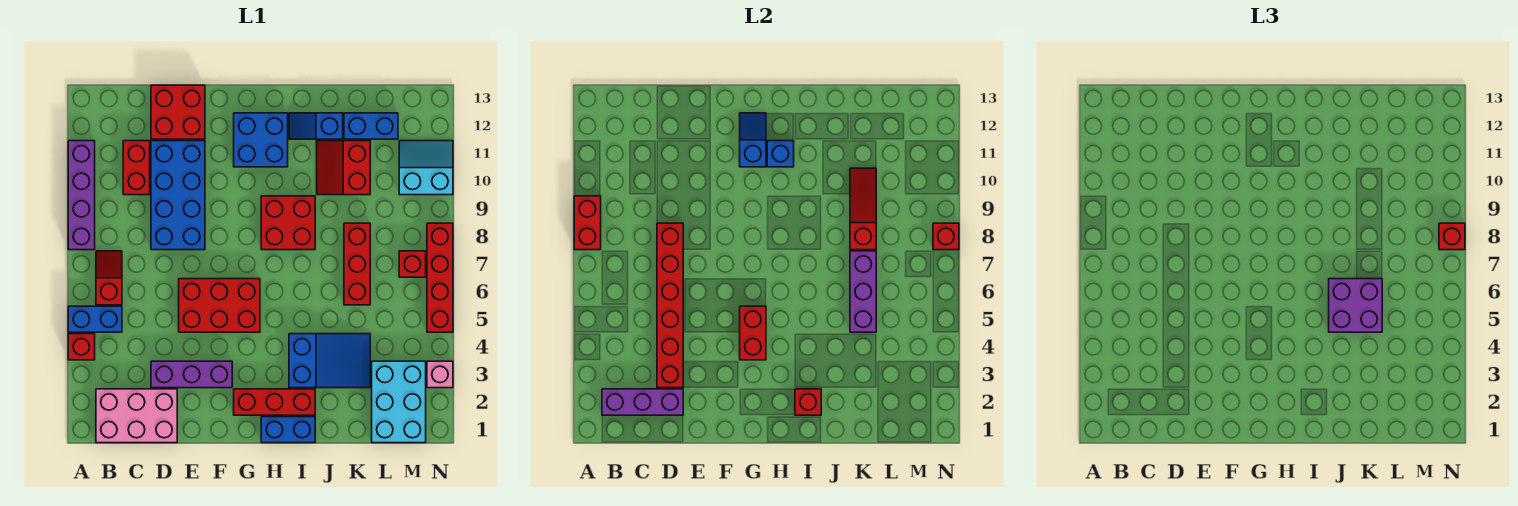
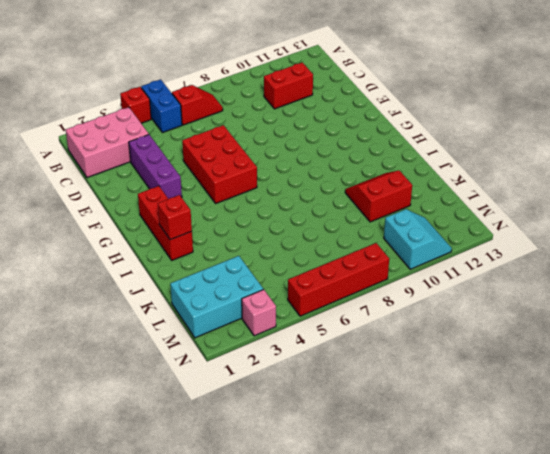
pink brick B1:C3 level 1 -> pink brick B1:D2 level 1
none -> purple brick A8:A11 level 1
none -> blue brick D8:E11 level 1
none -> red brick D12:E13 level 1
none -> blue brick G11:H12 level 1

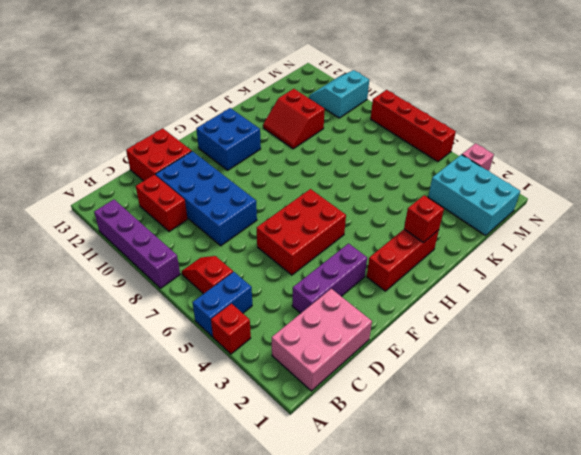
none -> blue brick H1:I1 level 1
none -> red brick H8:I9 level 1
none -> blue slope I3:K4 level 1 top I
none -> blue slope I12:J12 level 1 top J

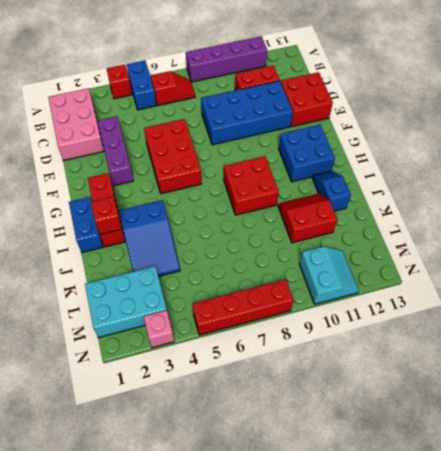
none -> red brick K6:K8 level 1
none -> blue brick K12:L12 level 1
none -> red brick M7 level 1
none -> red brick A8:A9 level 2

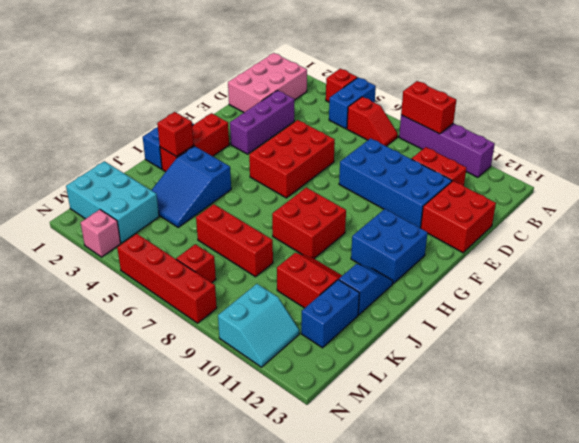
none -> purple brick B2:D2 level 2
none -> red brick D3:D8 level 2
none -> red brick G4:G5 level 2
none -> blue slope G11:G12 level 2 top 11

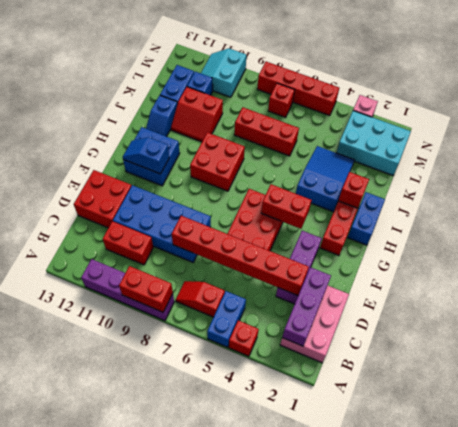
blue brick L11 level 1 -> blue brick H11 level 2
none -> purple brick K5:K7 level 2
none -> red slope K8:K10 level 2 top 8
none -> red brick N8 level 2
none -> purple brick J5:K6 level 3

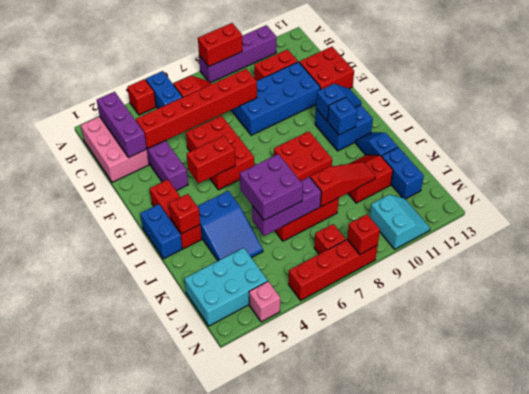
none -> red brick N8 level 3

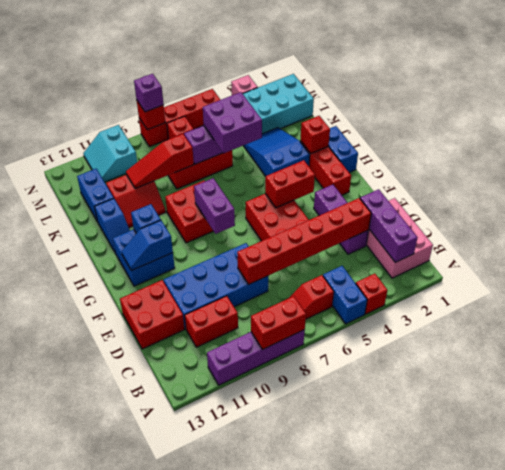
purple brick G8:H8 level 2 -> none
purple brick N8 level 3 -> red brick N8 level 3

